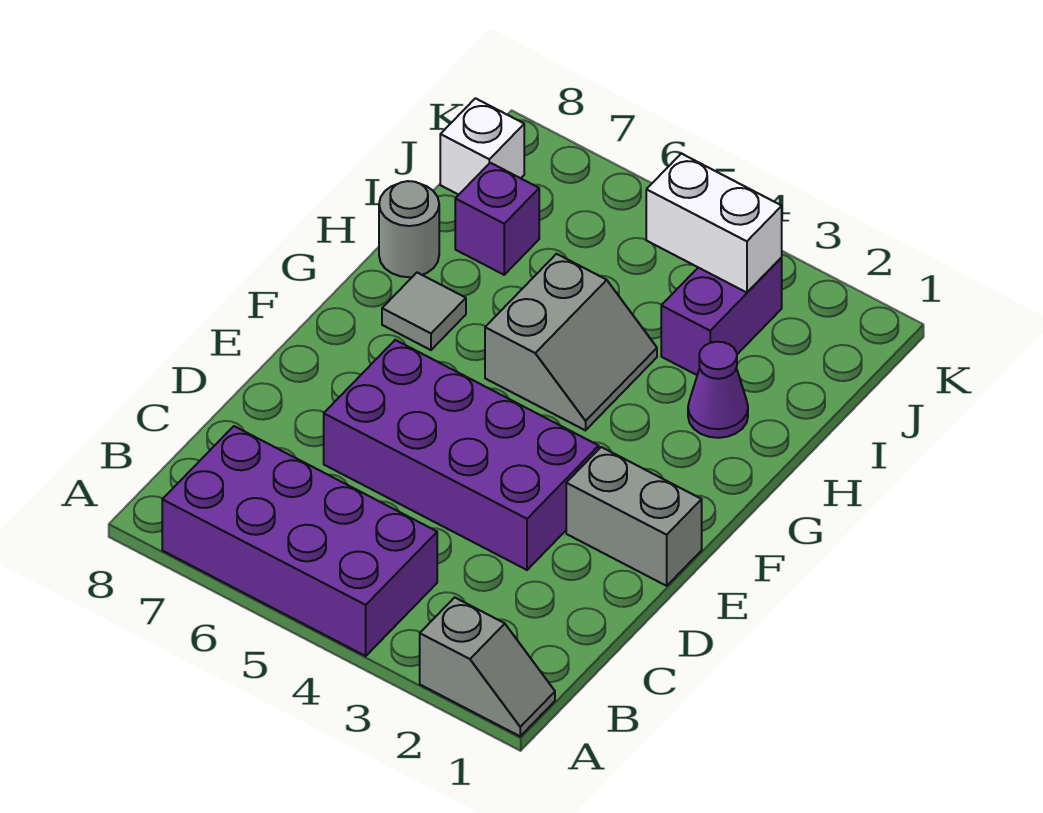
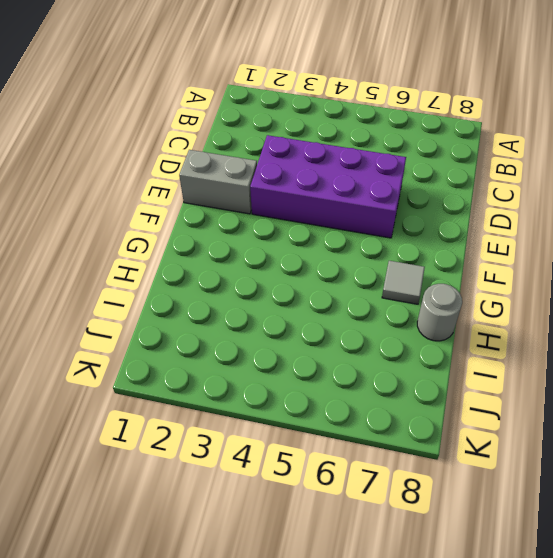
none -> grey slope A1:A2 level 1 top 2
none -> purple brick A4:B7 level 1
none -> grey slope G4:H5 level 1 top 5

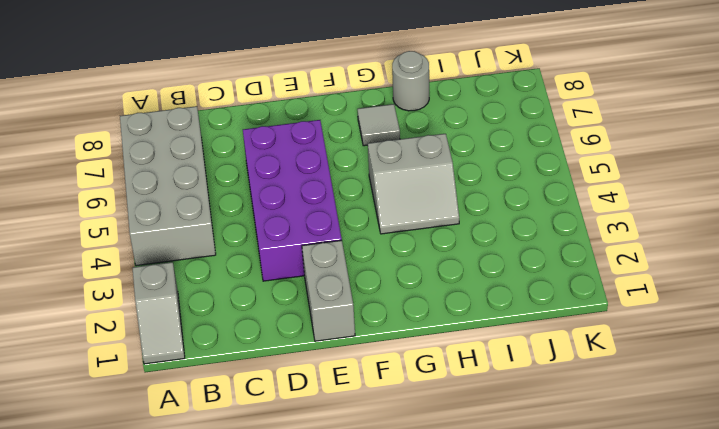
grey brick A4:B7 level 1 -> purple brick A4:B7 level 1
none -> purple cone H2 level 1
none -> purple brick I3:J3 level 1
none -> purple brick I7 level 1

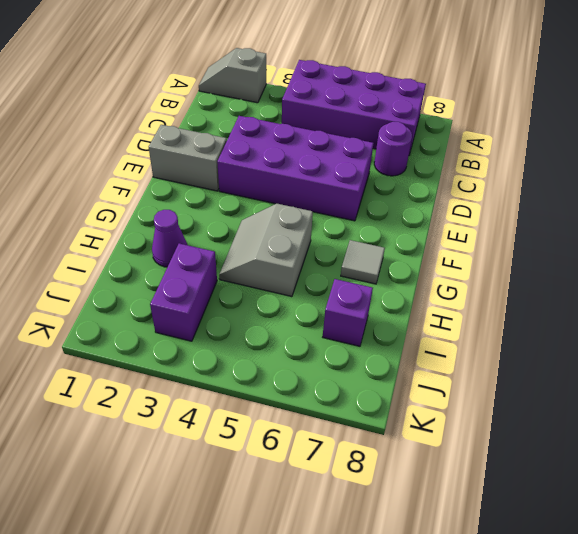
purple round brick C7 level 1 -> none
none -> grey round brick H8 level 1
none -> white brick J8 level 1
none -> white brick J3:J4 level 2

